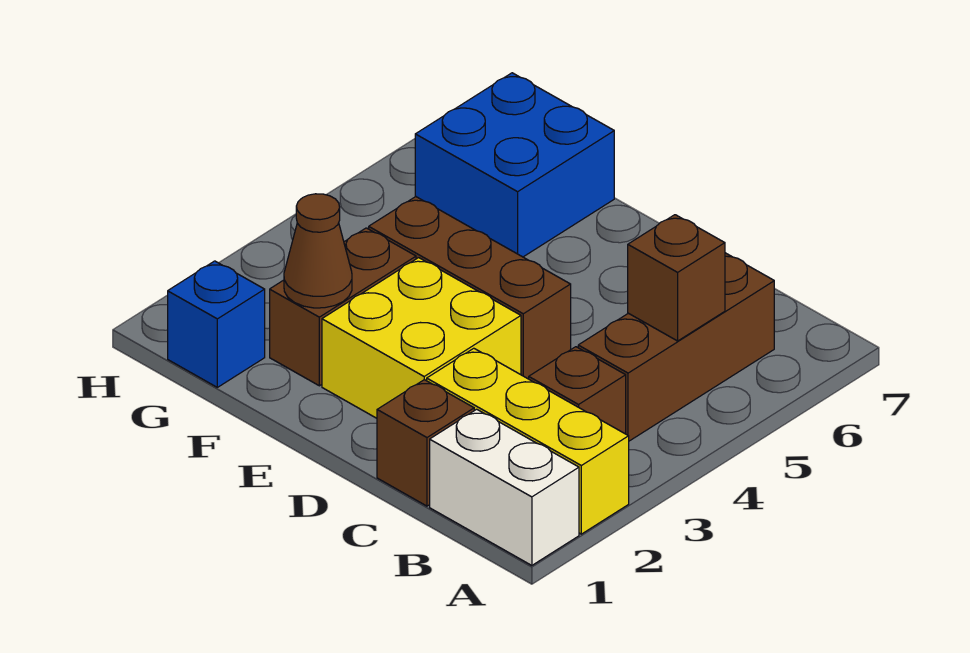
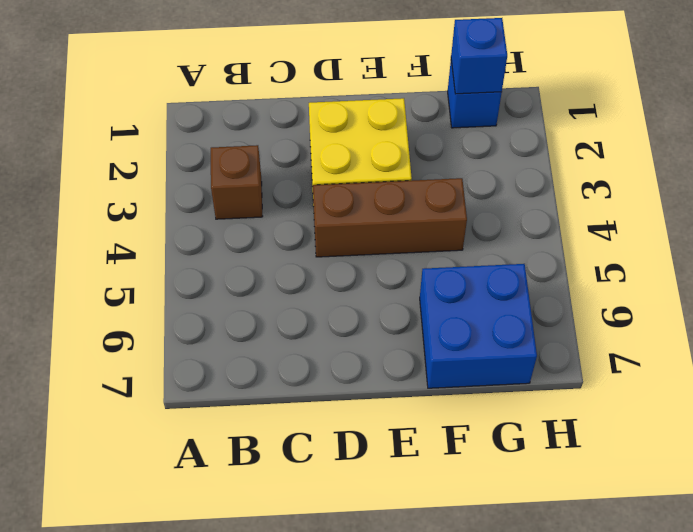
blue brick G1 level 2 -> none
none -> white brick A1:B1 level 1
none -> yellow brick A2:C2 level 1
none -> brown brick B4:B6 level 1

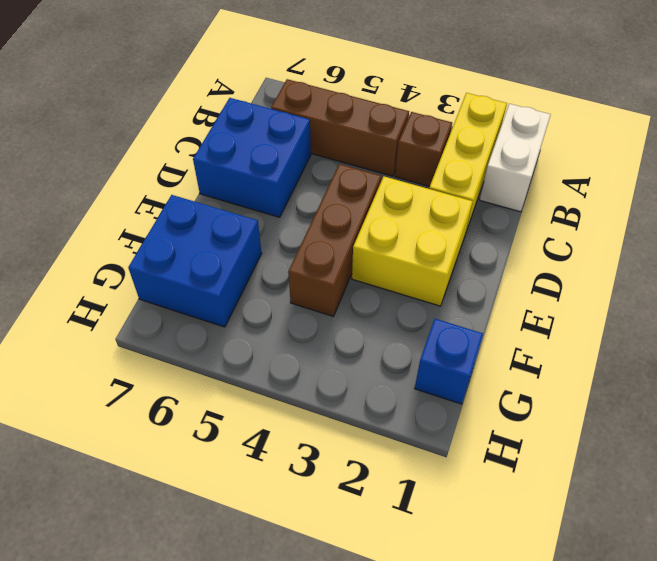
blue brick C6:D7 level 1 -> none
none -> brown brick C1 level 1
none -> brown brick F2:F3 level 1
none -> brown brick B5 level 2

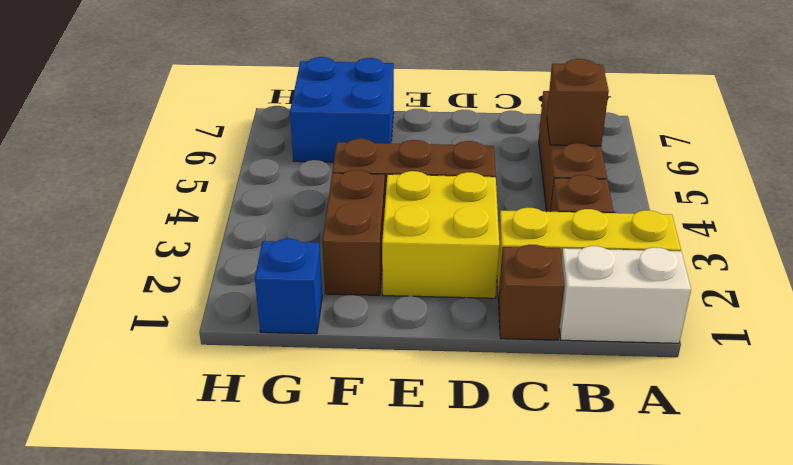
none -> brown cone F2 level 2

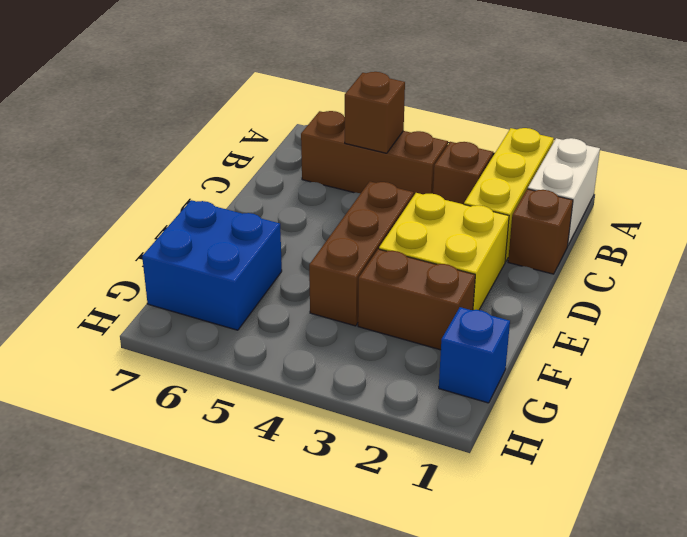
none -> brown cone F2 level 2

